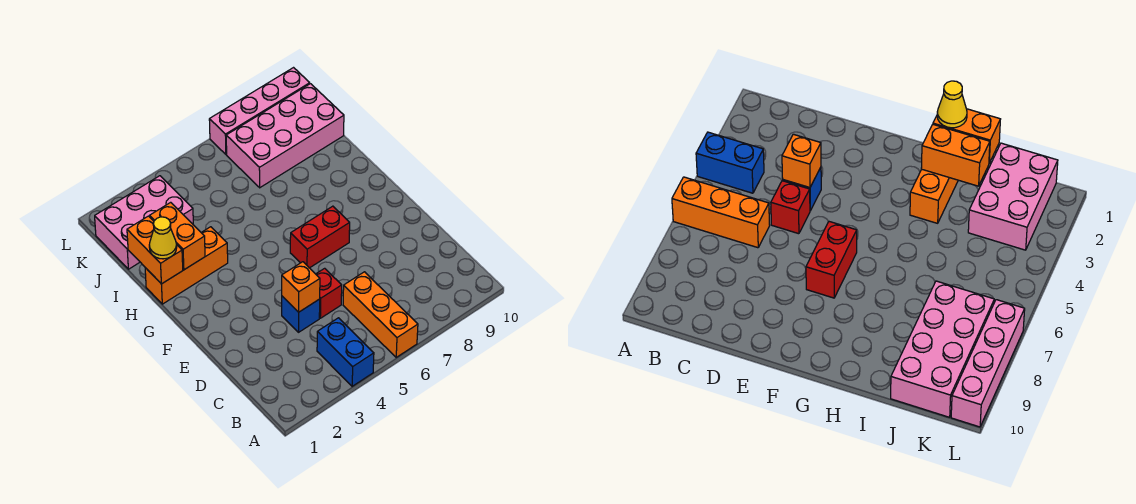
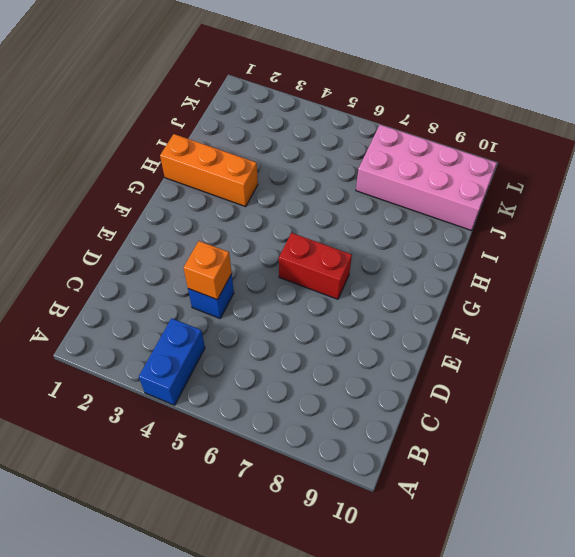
none -> orange brick A6:C6 level 1
none -> red brick D5 level 1
none -> pink brick J1:K3 level 1

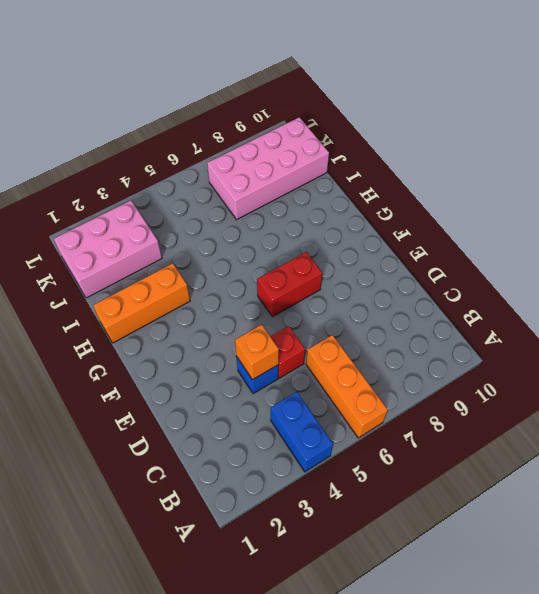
none -> pink brick L7:L10 level 1
none -> orange brick H1:I1 level 2
none -> orange brick H2:I2 level 2

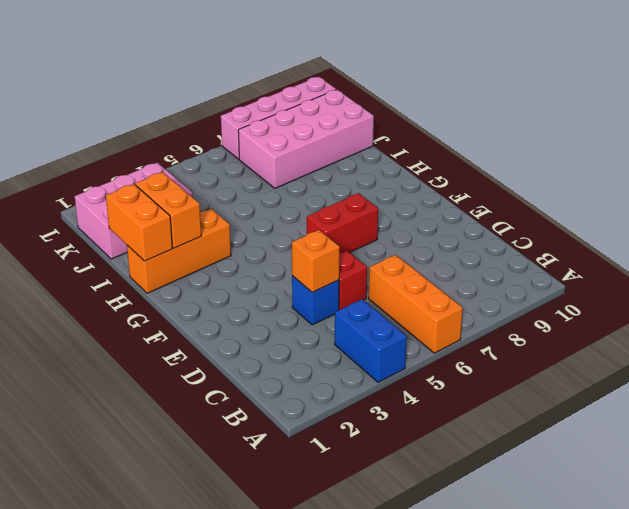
none -> yellow cone H1 level 3

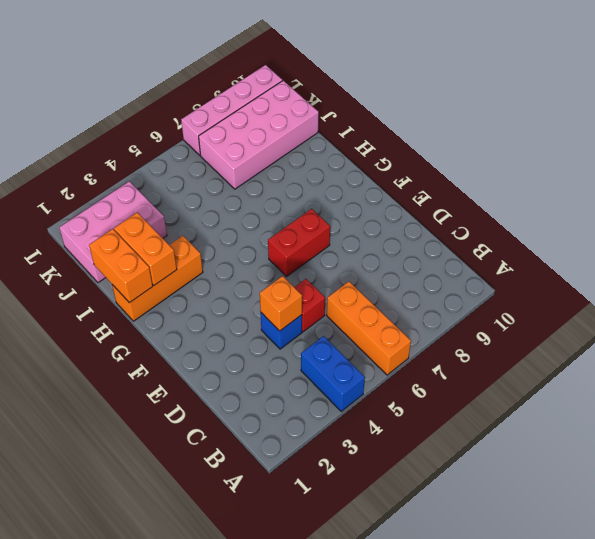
none -> yellow cone H1 level 3

